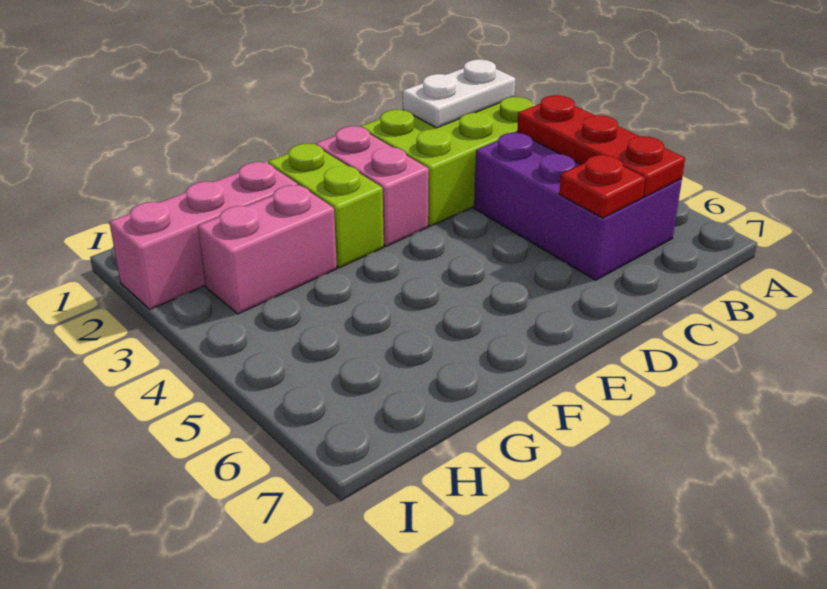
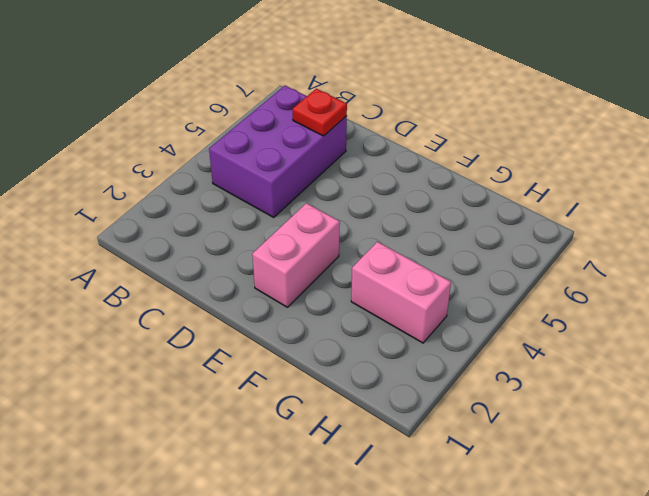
none -> lime brick B2:D3 level 1
none -> lime brick F2:F3 level 1

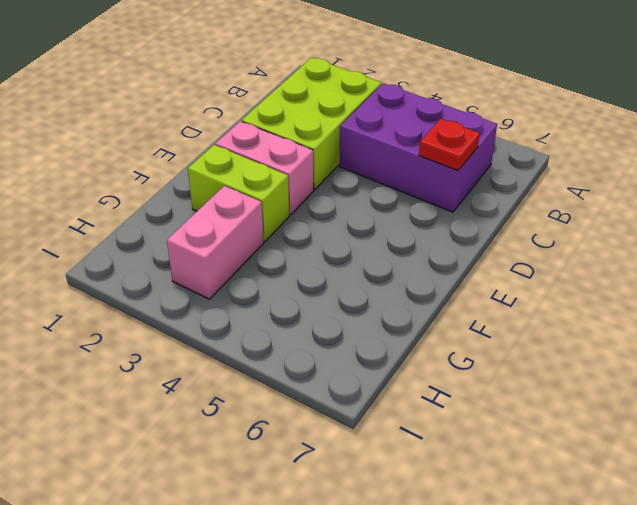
none -> pink brick G2:I2 level 1
none -> white plate B2:C2 level 2

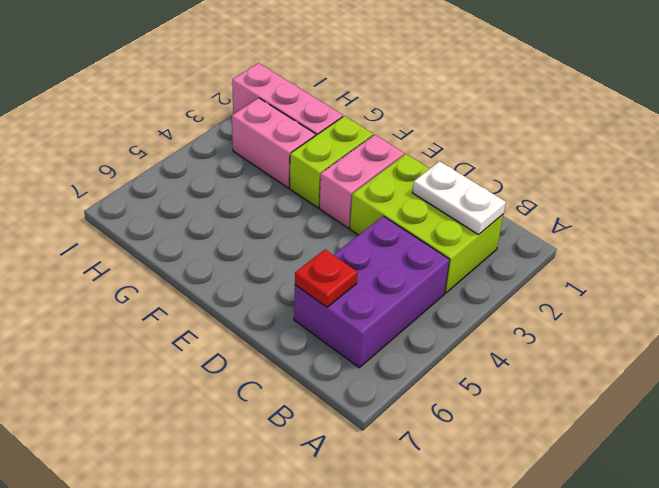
none -> red plate B4:B6 level 2

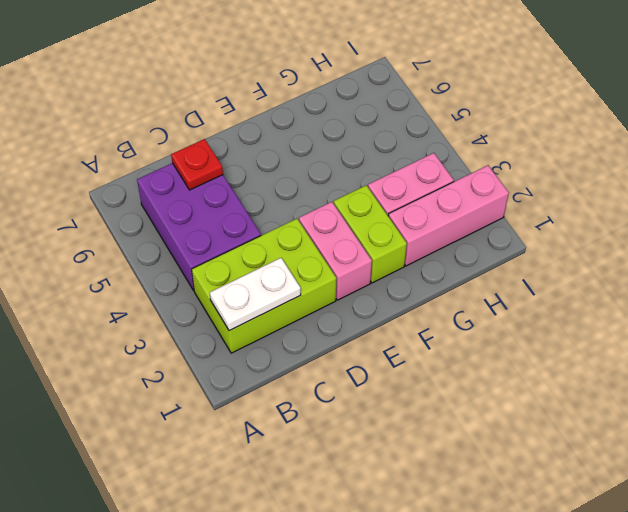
none -> red plate B4:B6 level 2

